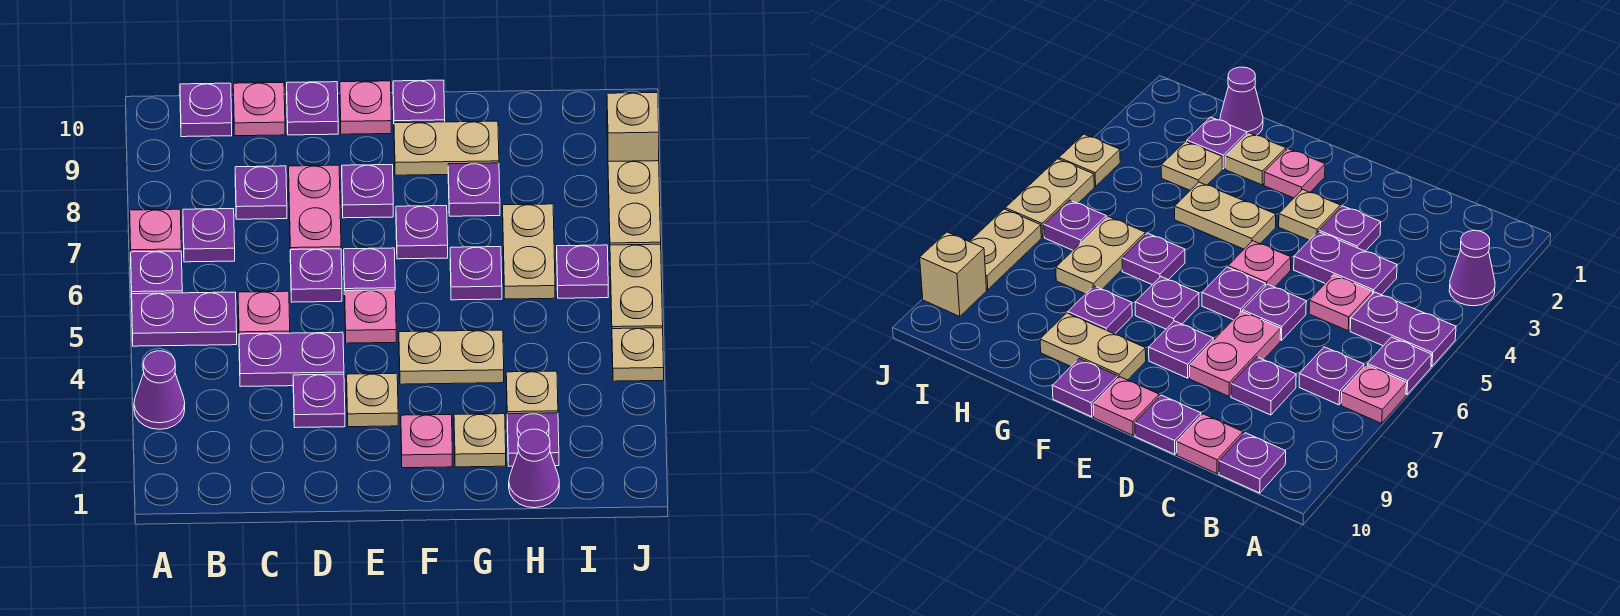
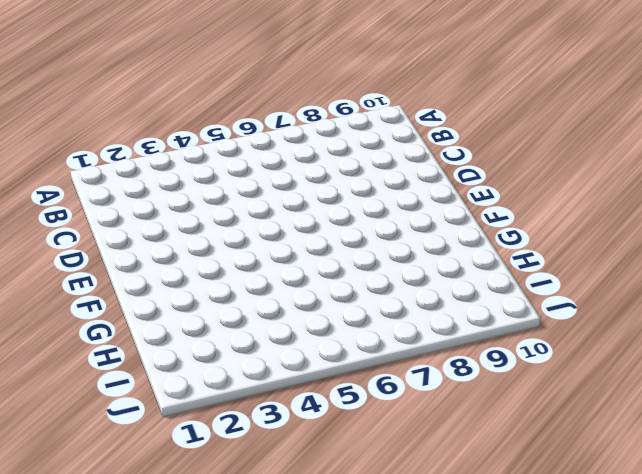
none -> purple cone A3 level 1
none -> purple plate A5:B5 level 1
none -> purple plate A6 level 1
none -> pink plate A7 level 1

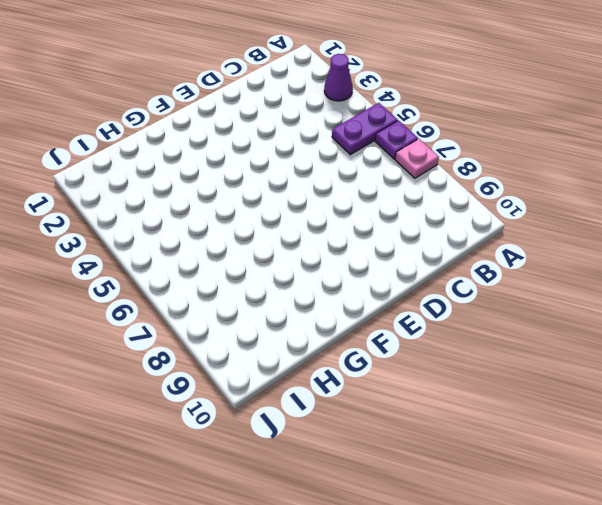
none -> purple plate B7 level 1
none -> purple plate B10 level 1
none -> purple plate C4:D4 level 1
none -> pink plate C5 level 1

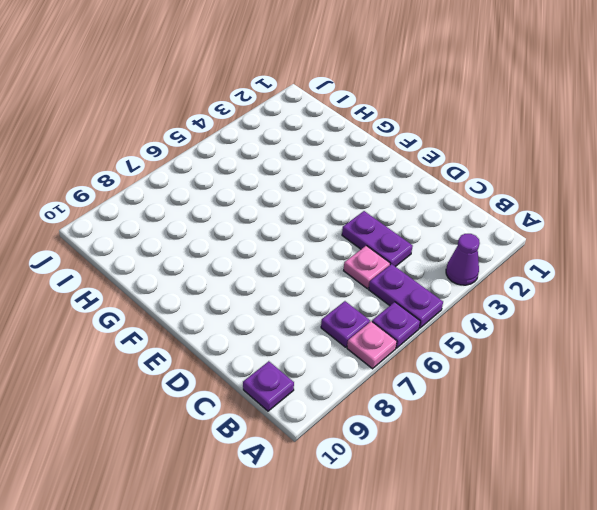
none -> purple plate C8 level 1
none -> pink plate C10 level 1
none -> purple plate D3 level 1
none -> purple plate D6 level 1

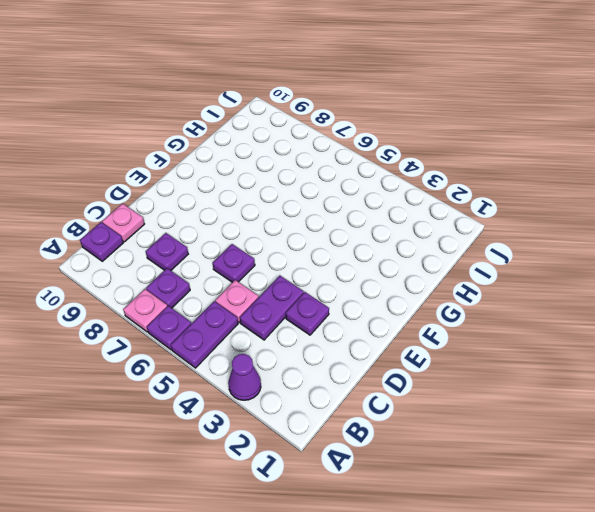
none -> pink plate D7:D8 level 1
none -> purple plate D10 level 1
none -> tan plate E3 level 1
none -> pink plate E5 level 1

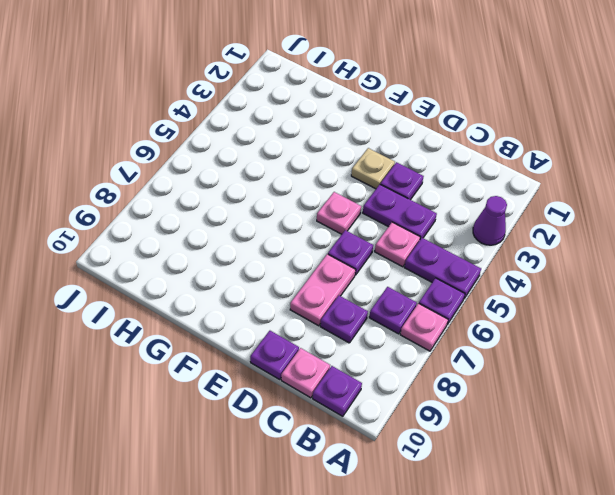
none -> purple plate E6 level 1
none -> purple plate E8 level 1
none -> pink plate E10 level 1
none -> pink plate F2 level 1

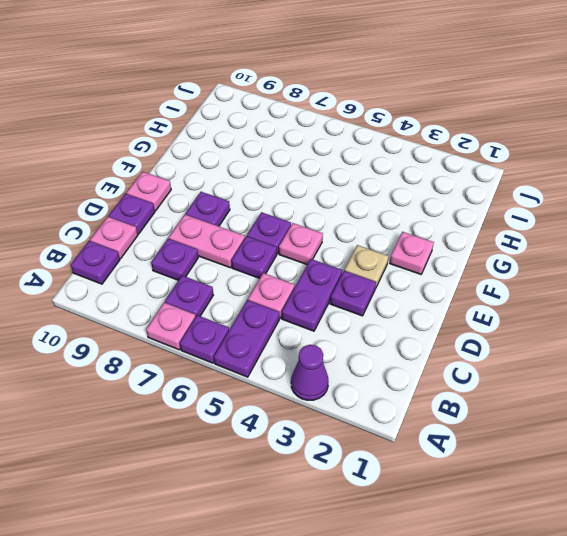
none -> tan plate F4:G4 level 1
none -> purple plate F7 level 1
none -> tan plate F9:G9 level 1
none -> purple plate F10 level 1

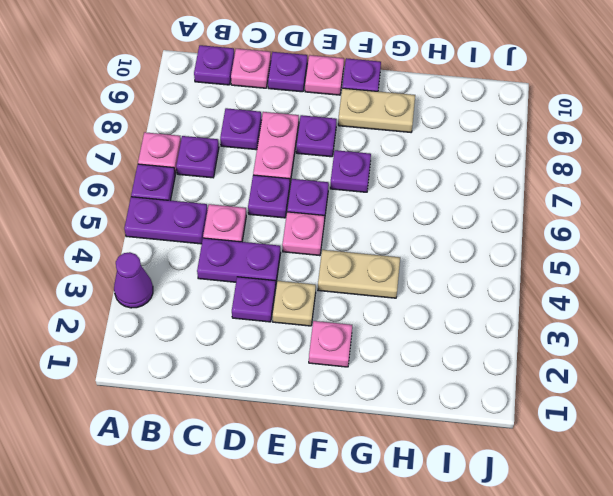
none -> tan plate G2 level 1
none -> purple plate G6 level 1
none -> purple plate G8 level 1
none -> purple cone H1 level 1

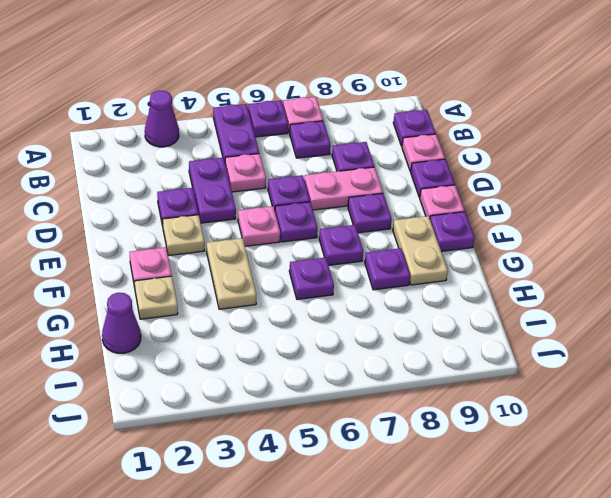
none -> purple plate H2 level 1
none -> tan plate H3 level 1
none -> tan plate H6:H7 level 1
none -> purple plate I6 level 1

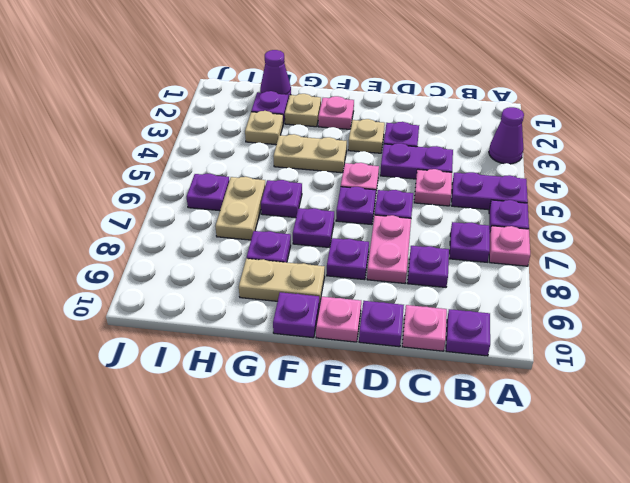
none -> tan plate J4 level 1
none -> tan plate J5:J6 level 1
none -> tan plate J7:J8 level 1
none -> tan brick J9 level 1

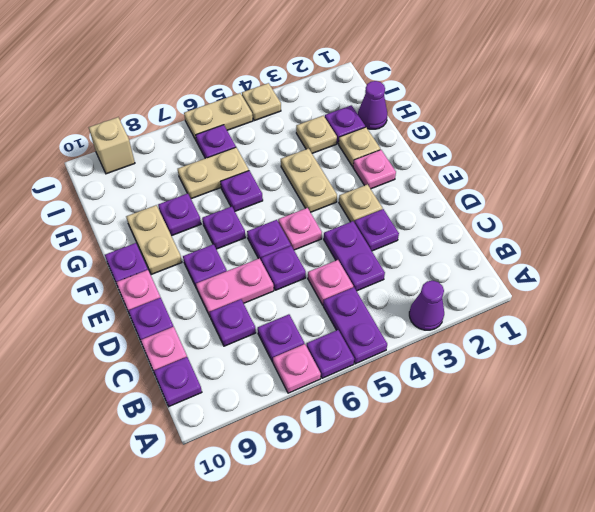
none -> tan plate J7:J8 level 1

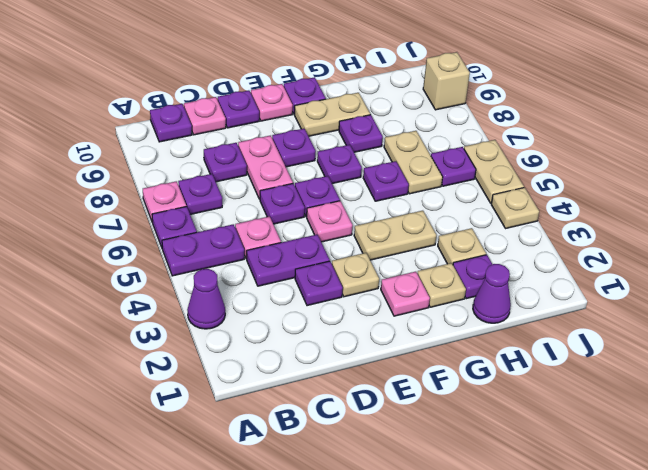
none -> tan plate J7:J8 level 1

